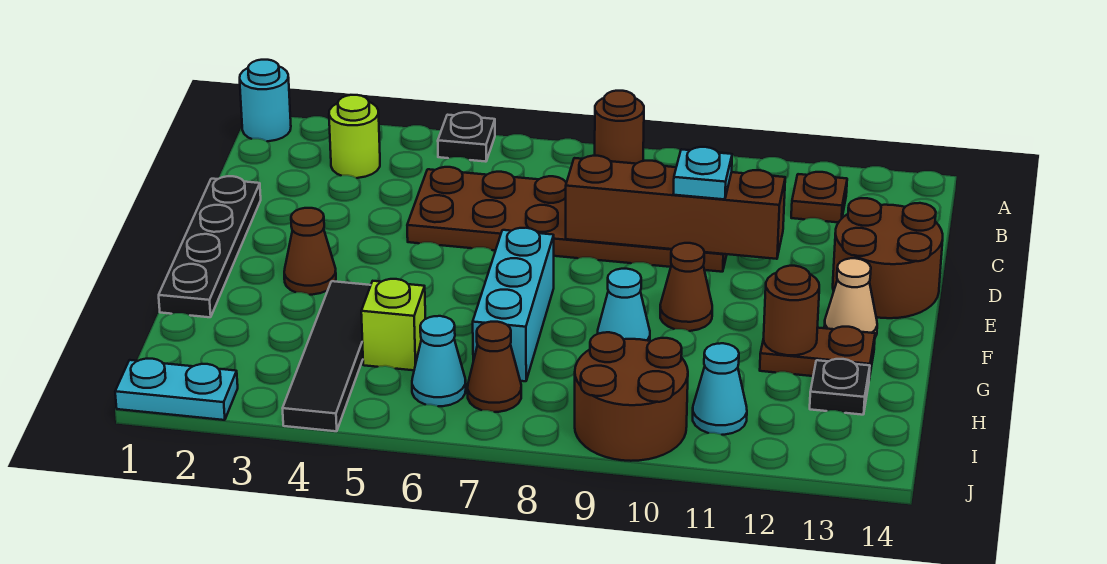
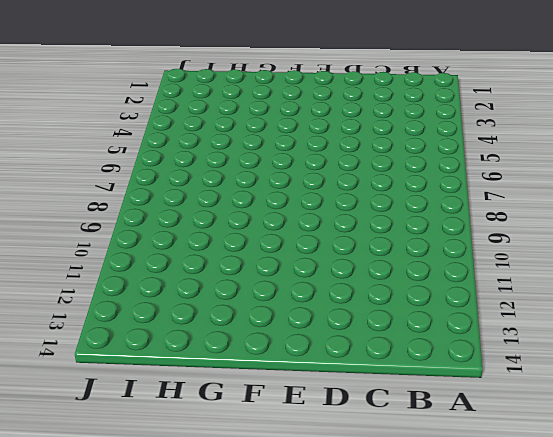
none -> cyan round brick A1 level 1
none -> black plate A5 level 1
none -> brown round brick A8 level 1

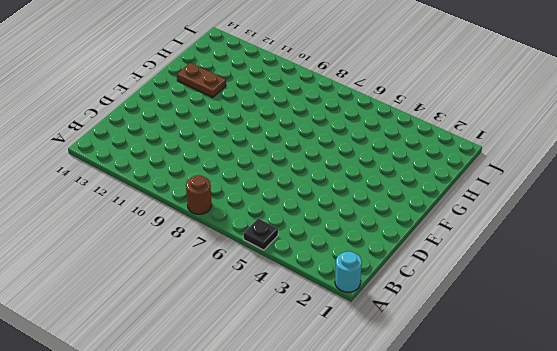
none -> lime round brick B3 level 1
none -> brown plate B12 level 1
none -> brown plate C5:D10 level 1

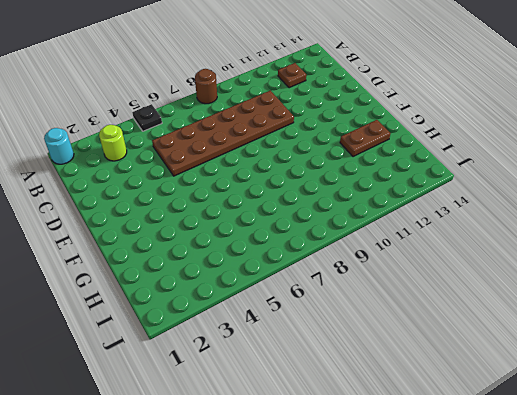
none -> black plate D1:G1 level 1
none -> brown round brick D13:E14 level 1
none -> brown cone F3 level 1

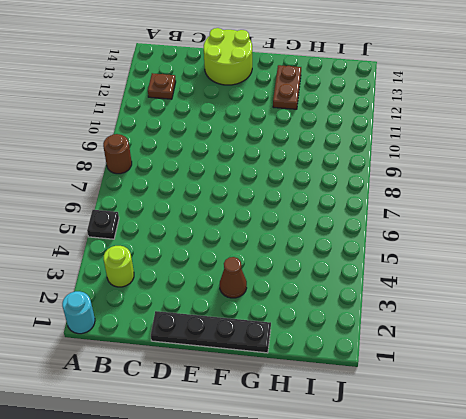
lime round brick D13:E14 level 1 -> brown round brick D13:E14 level 1
none -> brown plate C5:D10 level 1
none -> cyan brick F7:H7 level 1
none -> brown cone F10 level 1

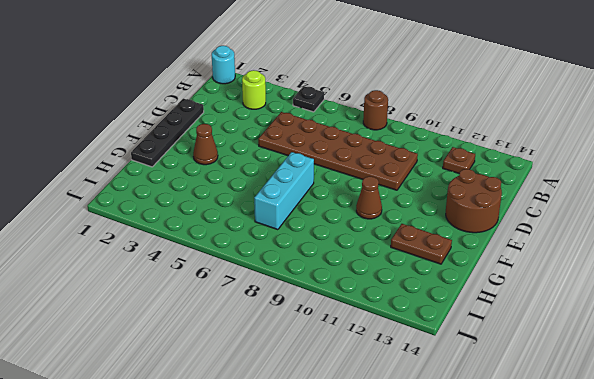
none -> tan cone F13 level 1
none -> black tile G4:J4 level 1
none -> cyan cone G9 level 1

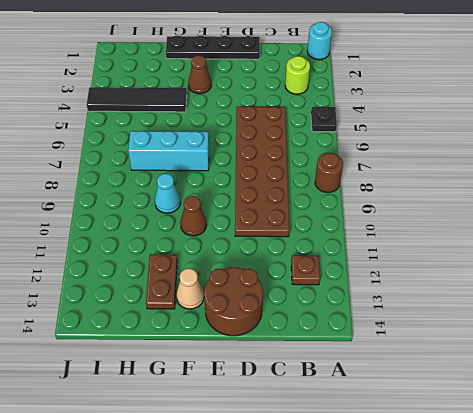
none -> lime brick H5 level 1
none -> black plate H13 level 1
none -> cyan cone I6 level 1

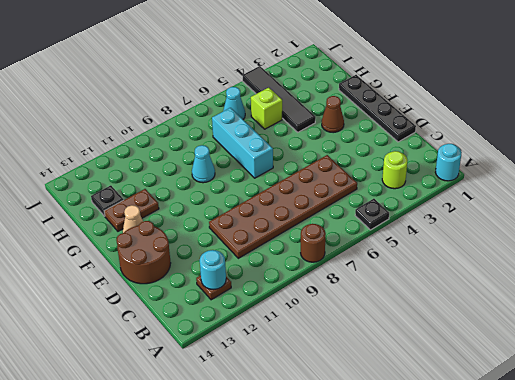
cyan round brick B12 level 2 -> none
none -> brown cone F10 level 1
none -> brown cone I7 level 1
none -> brown round brick I9:J10 level 1

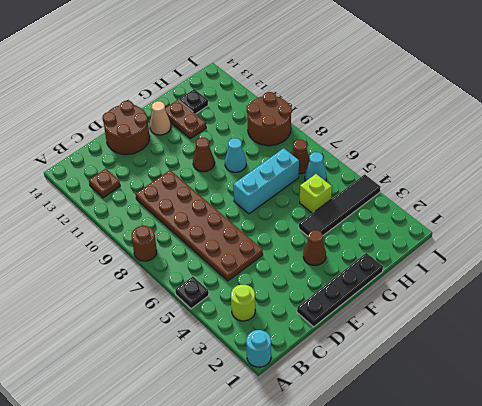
none -> cyan cone I11 level 1
none -> cyan plate J1:J2 level 1
none -> brown brick D8:D11 level 2

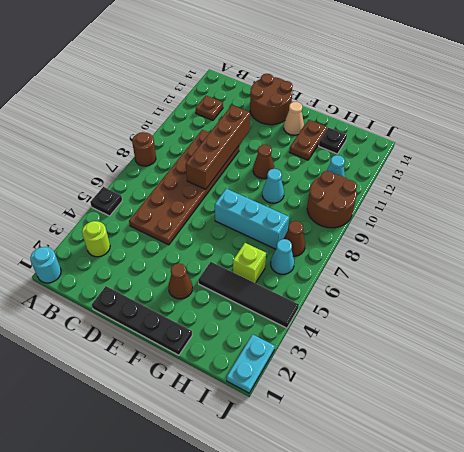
none -> brown round brick G12 level 2
none -> cyan plate D10 level 3

